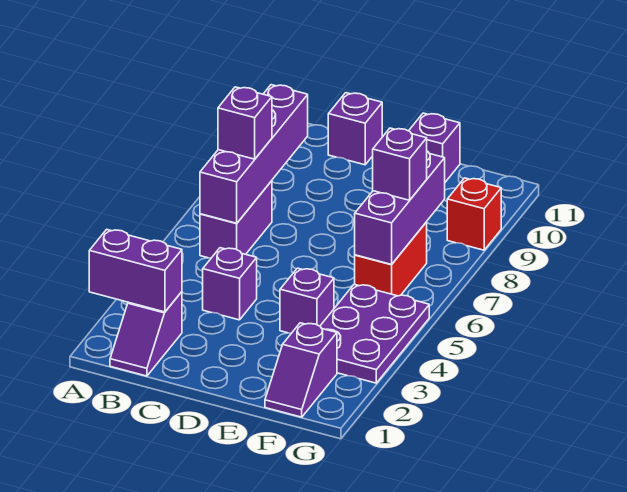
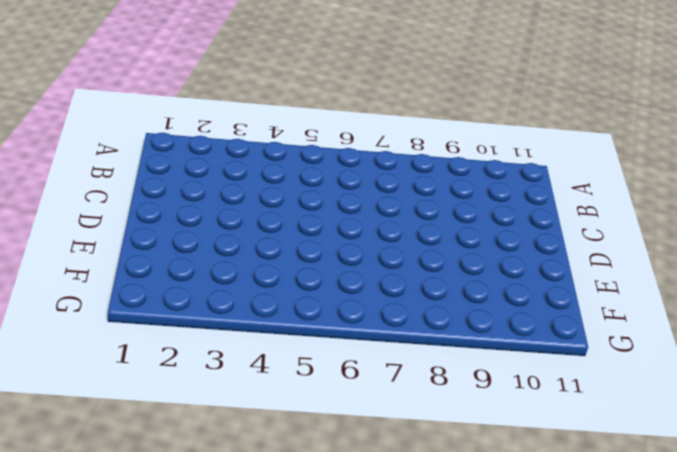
none -> purple slope B1:B2 level 1 top 2
none -> purple brick B6:B7 level 1
none -> purple brick C4 level 1

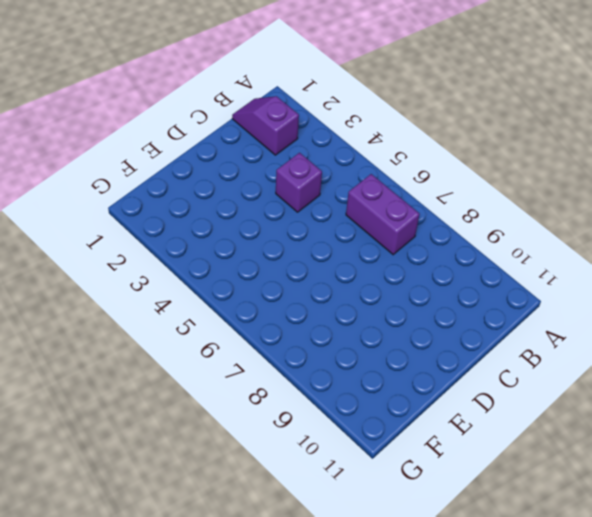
none -> purple brick C11 level 1
none -> purple brick E4 level 1
none -> purple brick E11 level 1

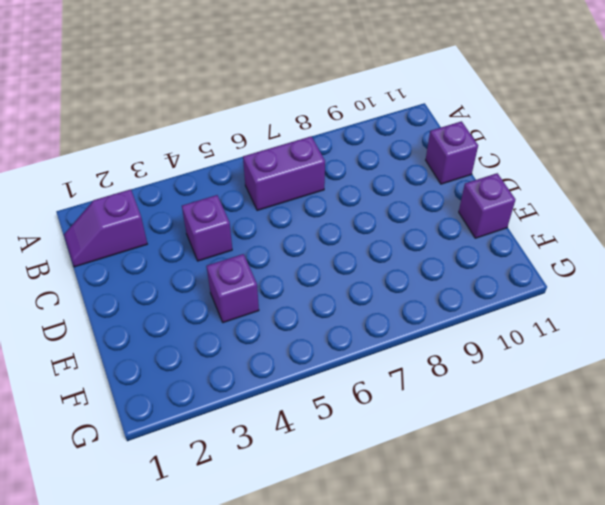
none -> purple slope F1:F2 level 1 top 2
none -> purple plate F3:G5 level 1
none -> red brick F6:F7 level 1

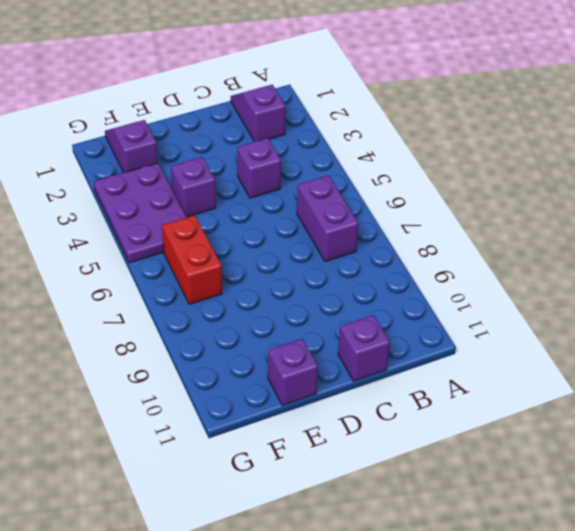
none -> red brick G9 level 1
none -> purple brick A2:B2 level 2
none -> purple brick B6:B9 level 2

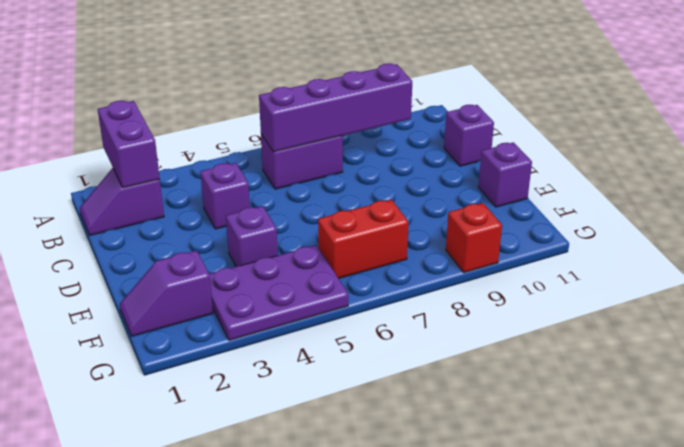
none -> purple brick F6:F8 level 2
none -> purple brick B7 level 3
none -> purple brick F7 level 3

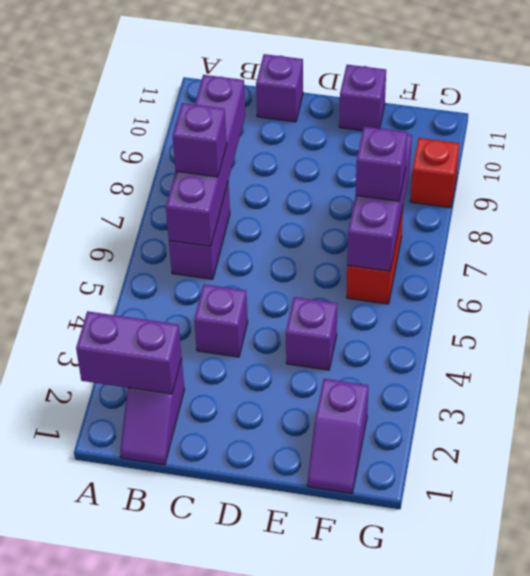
none -> purple plate F3:G5 level 1

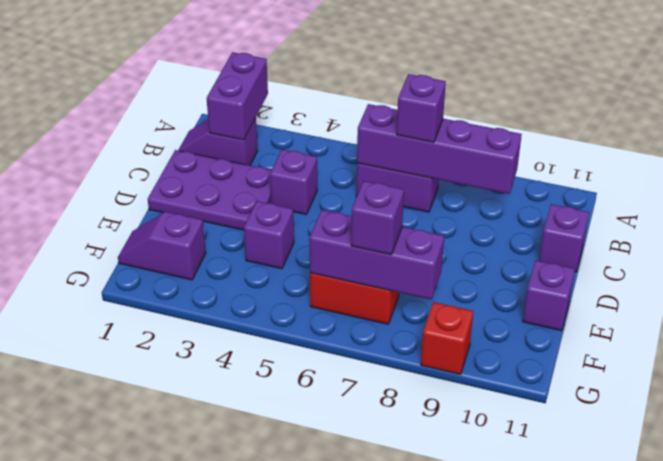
purple plate C1:D3 level 1 -> purple plate F3:G5 level 1

